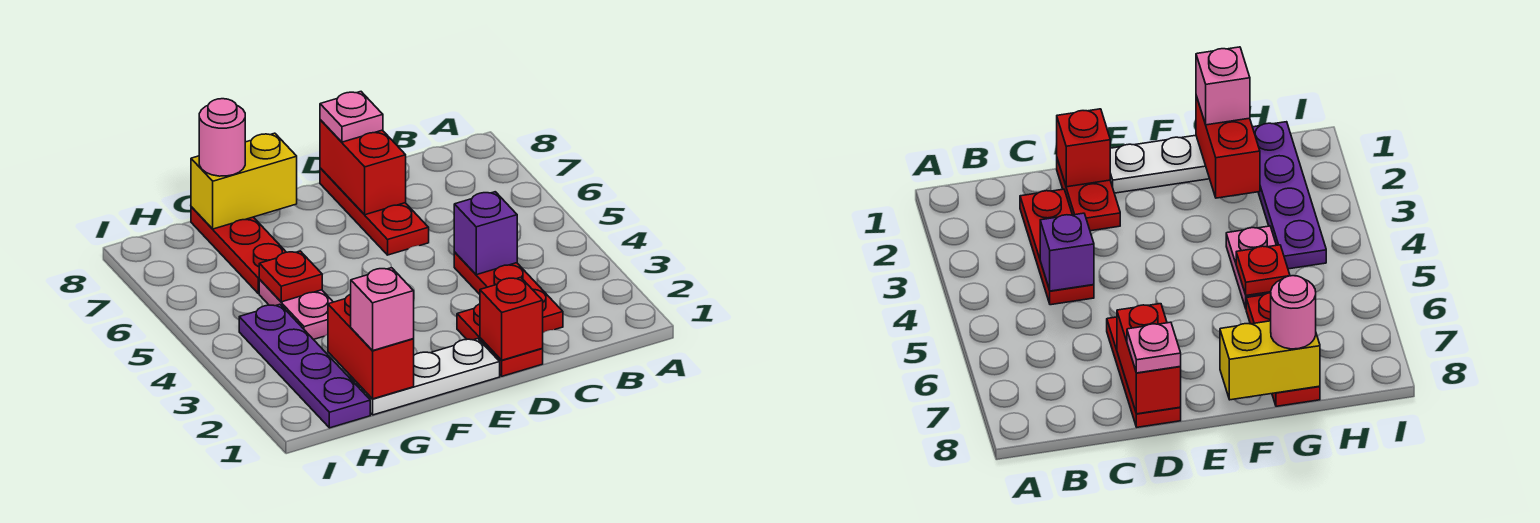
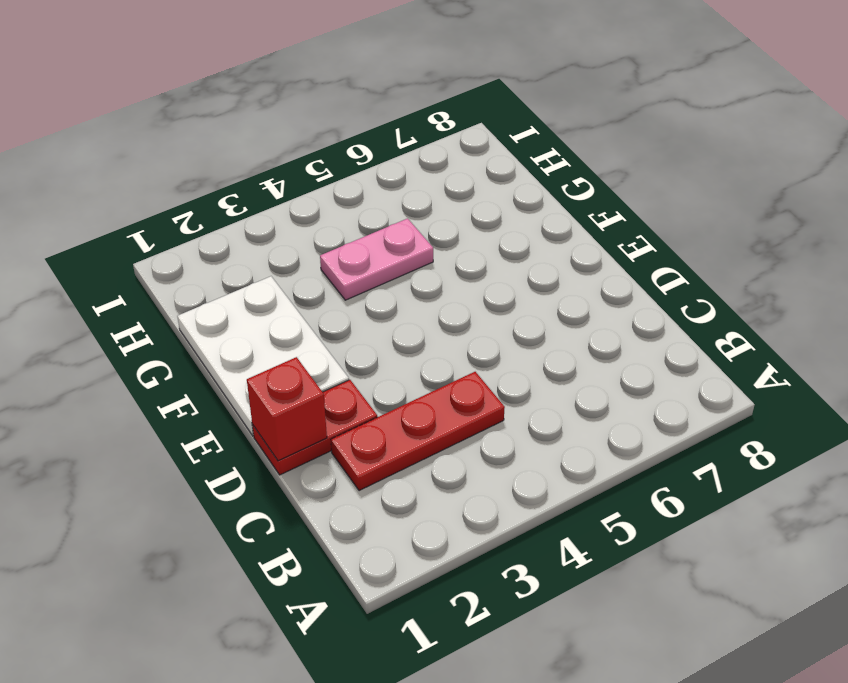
white plate E1:G2 level 1 -> white plate E1:G1 level 1
none -> red plate D6:D8 level 1
none -> red plate G6:G8 level 1
none -> purple plate H1:H4 level 1

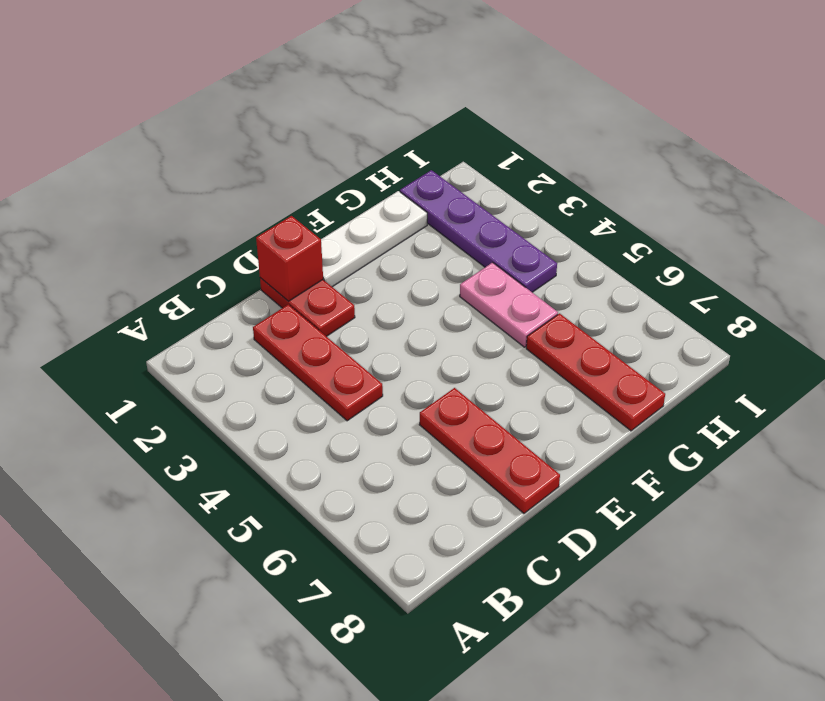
none -> purple brick C4 level 2
none -> red brick D7:D8 level 2
none -> yellow brick F8:G8 level 2

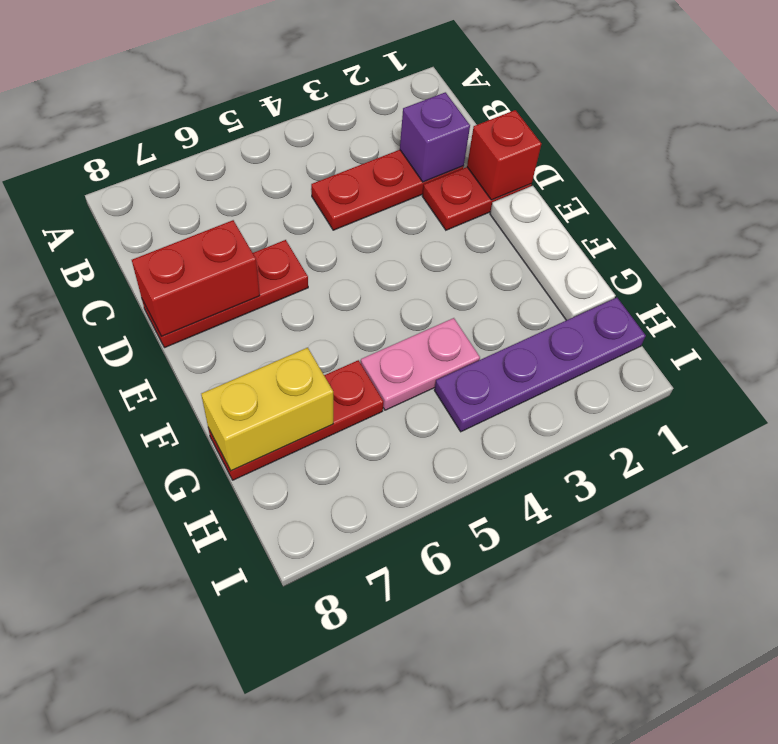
purple brick C2 level 2 -> purple brick C4 level 2
yellow brick G7:G8 level 2 -> yellow brick F8:G8 level 2
none -> red brick G1:G2 level 2
none -> red plate G5 level 2
none -> pink plate D8 level 3

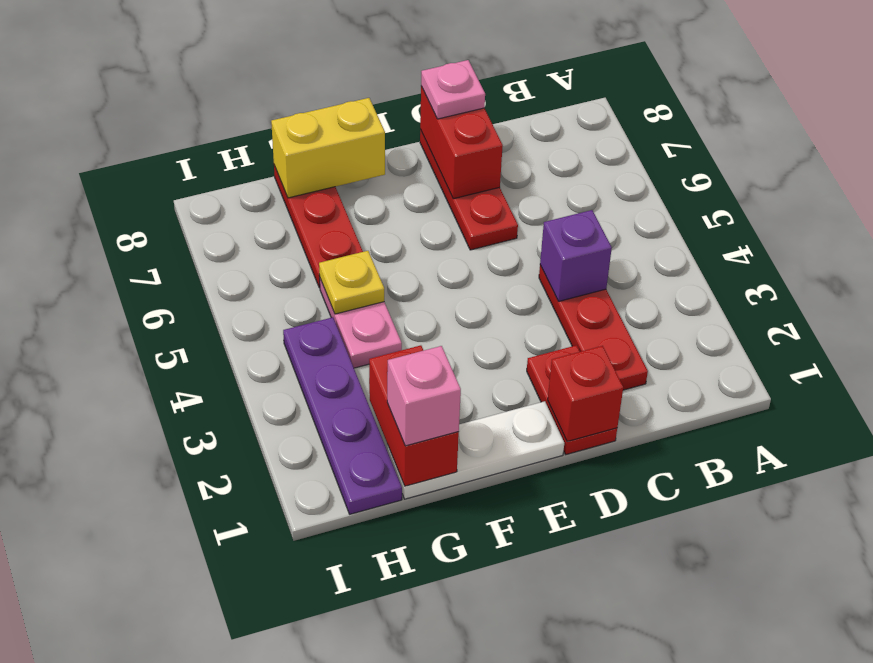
yellow plate G5 level 2 -> red plate G5 level 2
none -> pink round brick G8 level 3

